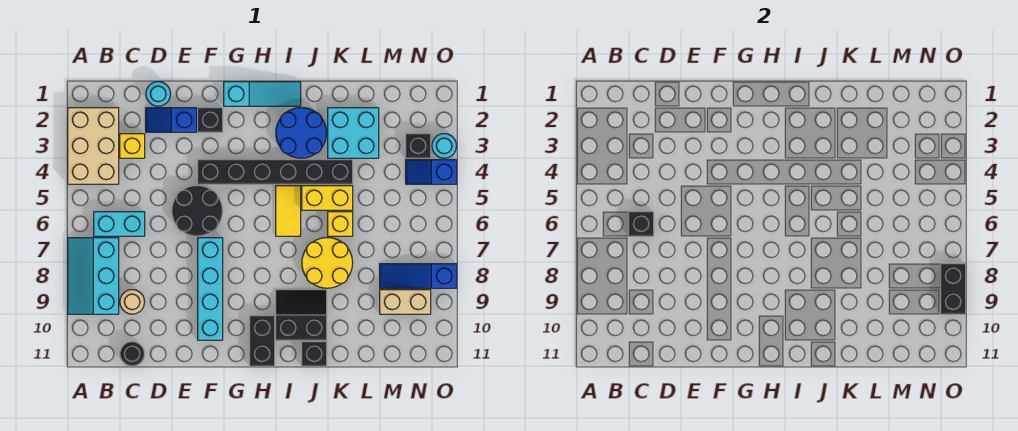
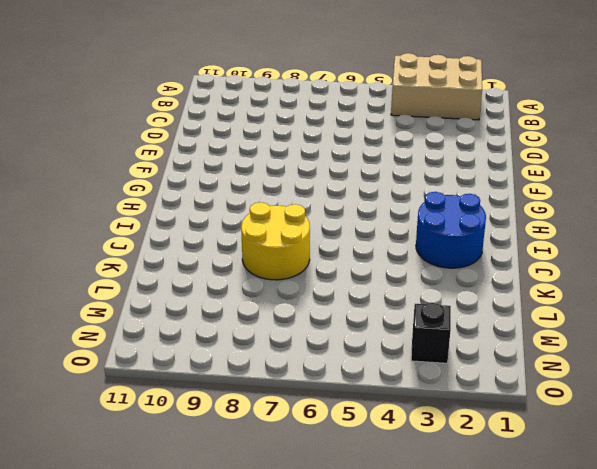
none -> cyan slope A7:B9 level 1 top B
none -> cyan brick B6:C6 level 1
none -> yellow brick C3 level 1

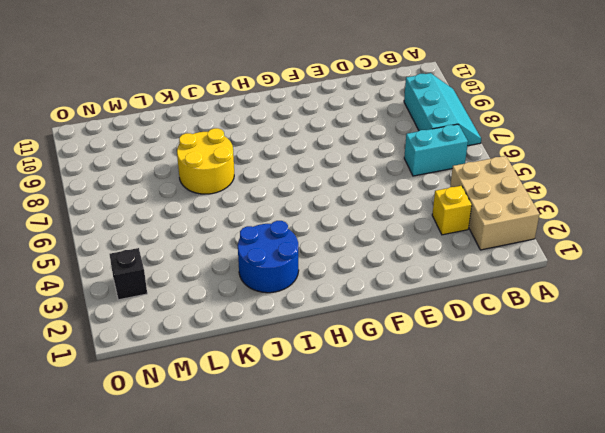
none -> tan round brick C9 level 1
none -> black round brick C11 level 1
none -> cyan round brick D1 level 1

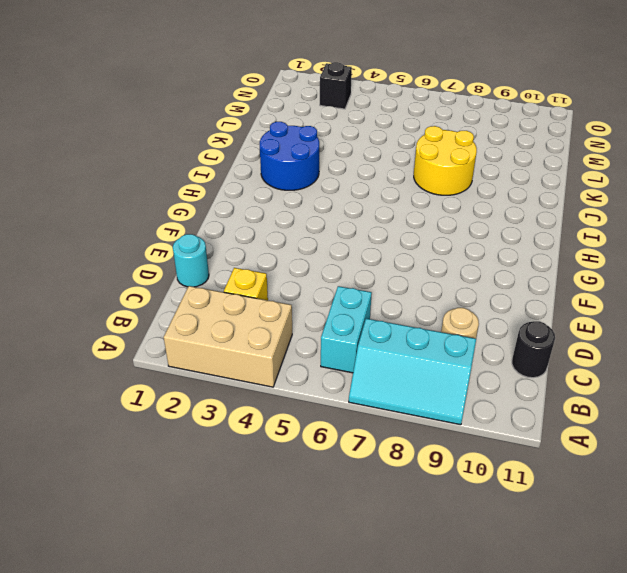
none -> blue slope D2:E2 level 1 top E
none -> black round brick E5:F6 level 1
none -> black brick F2 level 1

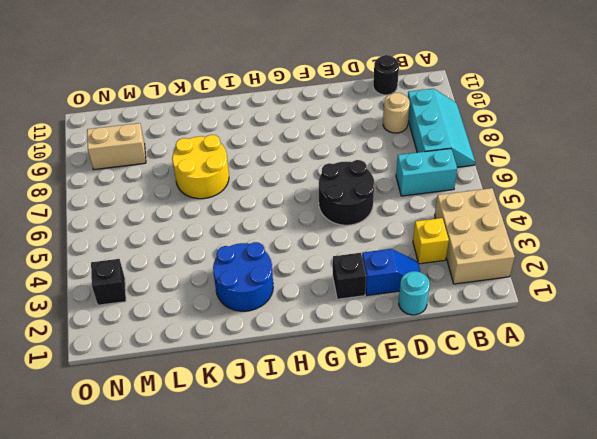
none -> black brick F4:K4 level 1
none -> cyan brick F7:F10 level 1
none -> cyan slope G1:I1 level 1 top G

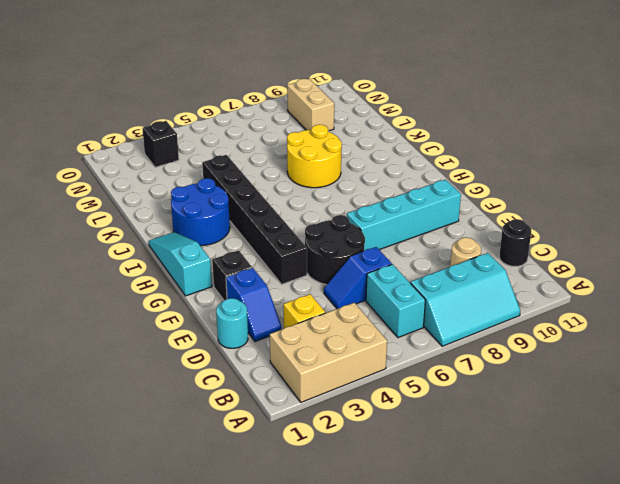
blue slope D5:D6 level 1 top 6 -> blue slope N4:O4 level 1 top O
none -> black brick H10:H11 level 1
none -> yellow tile I5:I6 level 1
none -> black slope I9:J10 level 1 top 10

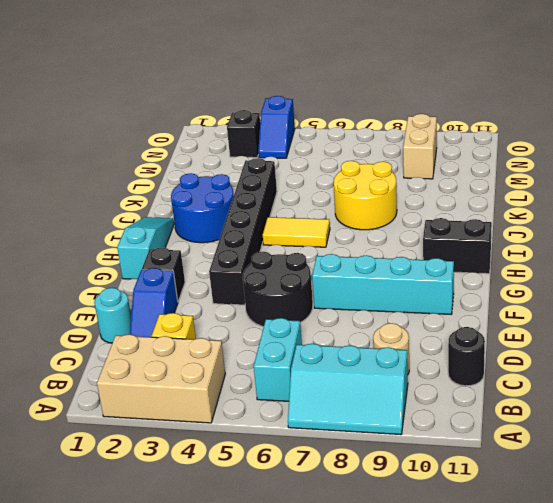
none -> black slope I9:J10 level 1 top 10
none -> yellow brick J5:K5 level 1
none -> black brick J11 level 1

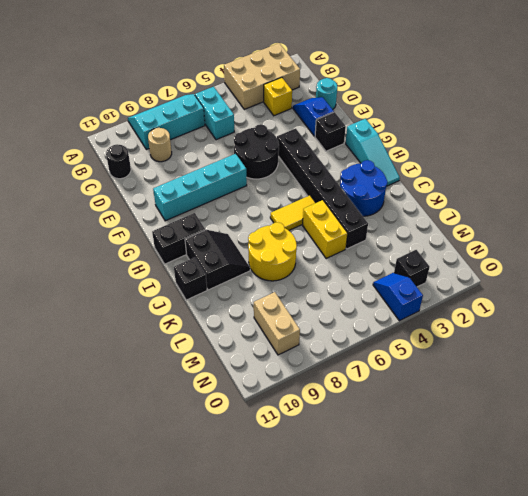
none -> cyan brick K2:L3 level 1
none -> yellow brick K6 level 1
none -> blue slope M8:O8 level 1 top O

